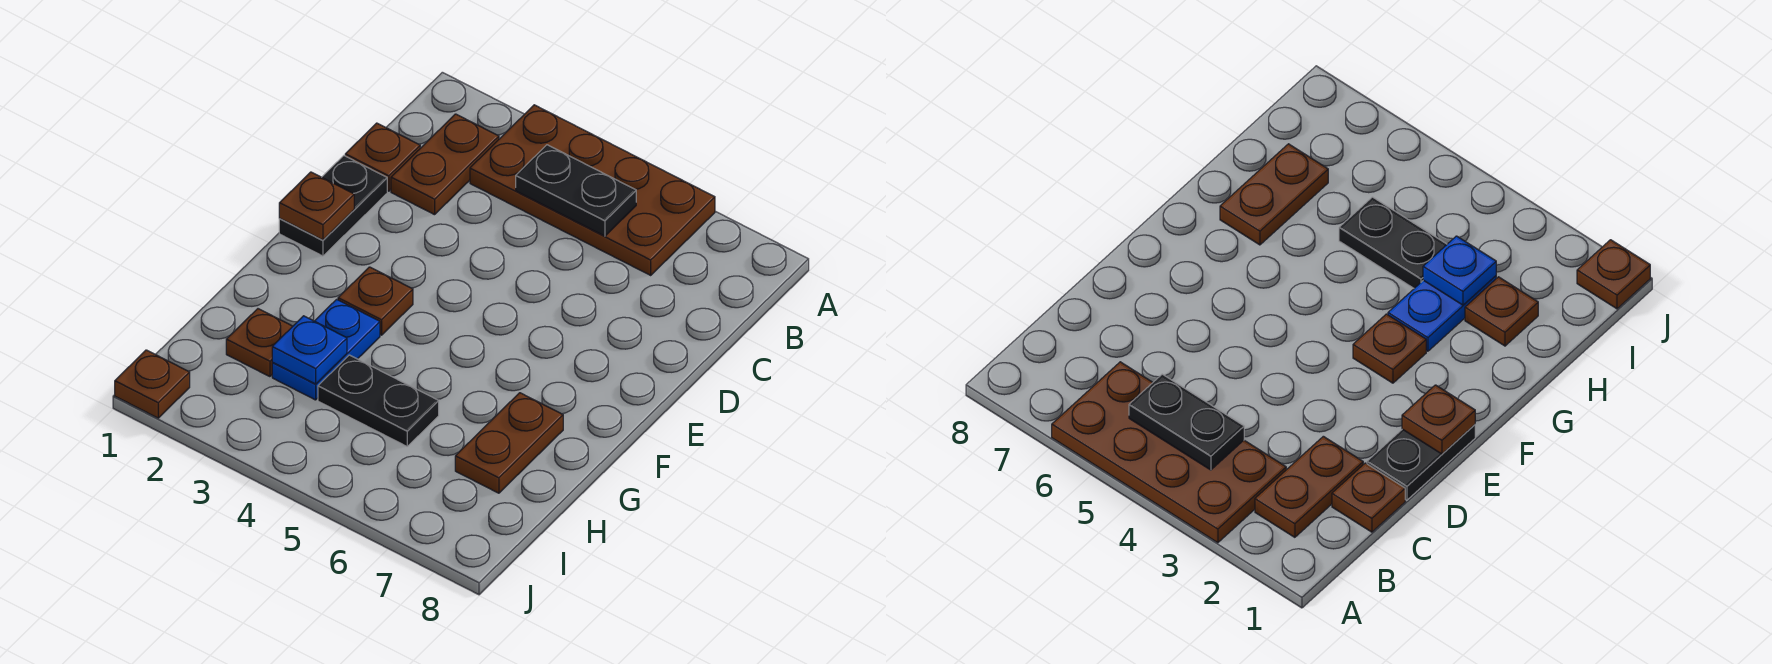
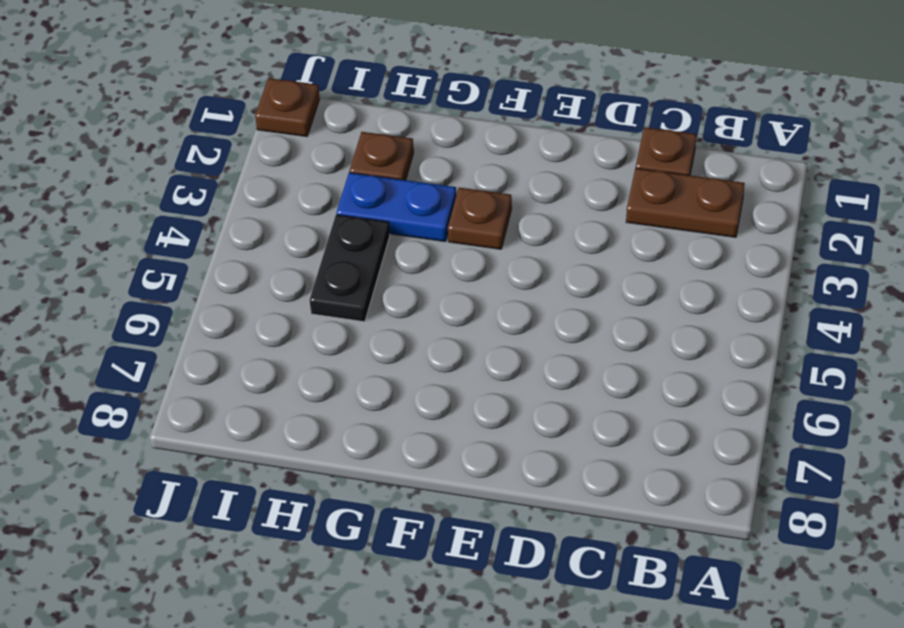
none -> brown plate A3:B6 level 1
none -> black plate D1:E1 level 1
none -> brown plate G7:H7 level 1

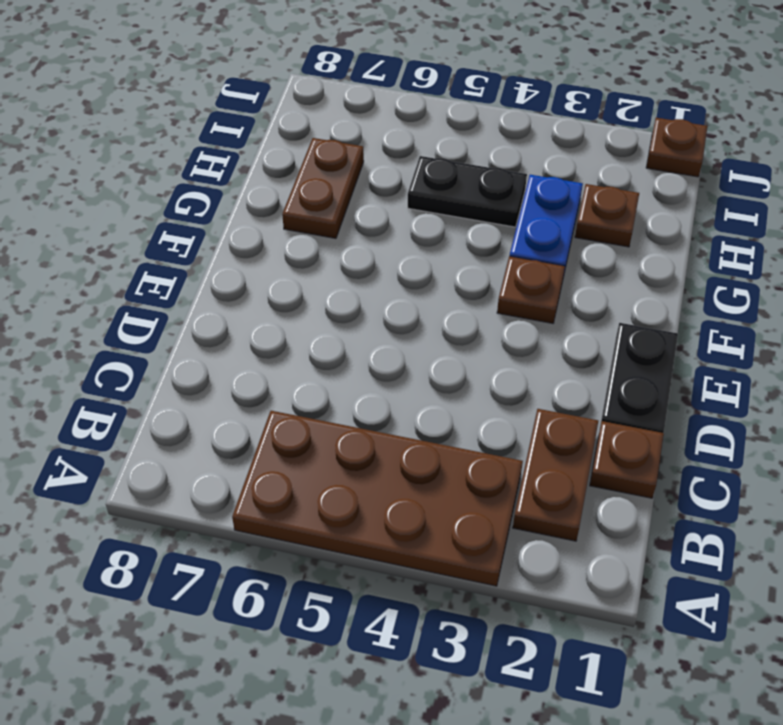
none -> black plate B4:B5 level 2
none -> brown plate E1 level 2
none -> blue plate H3 level 2

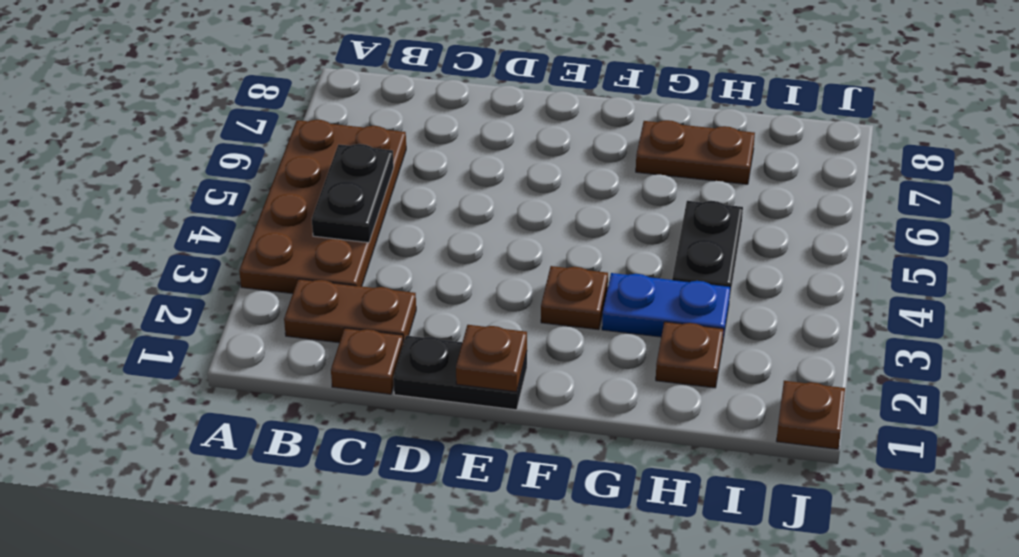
none -> blue plate H3 level 2

